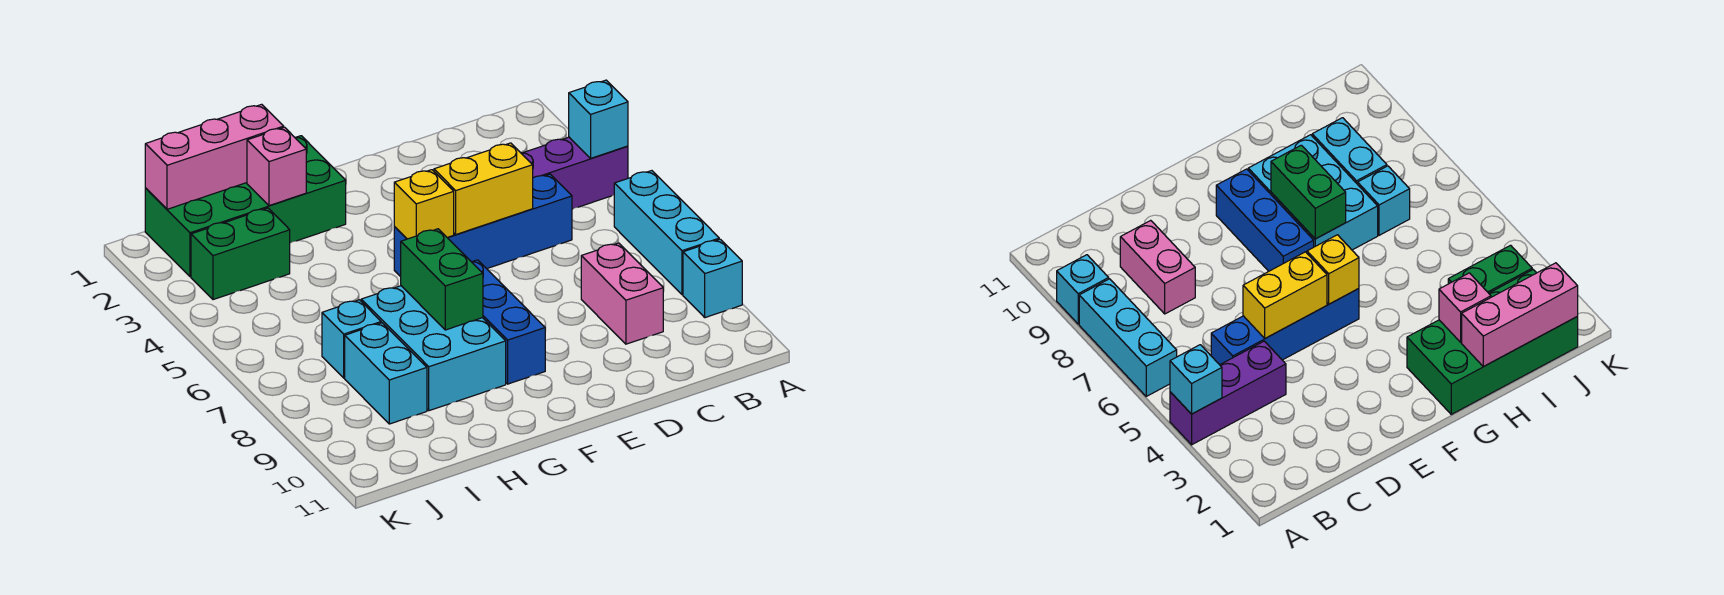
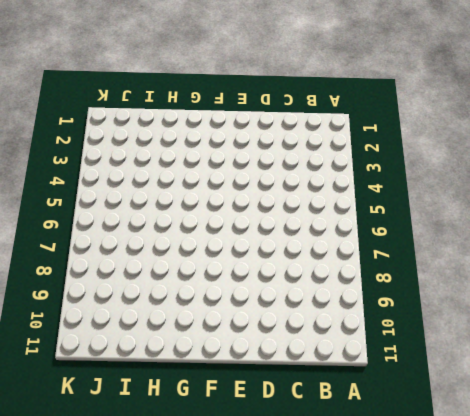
none -> purple brick A4:C4 level 1
none -> cyan brick A6:A8 level 1
none -> cyan brick A9 level 1

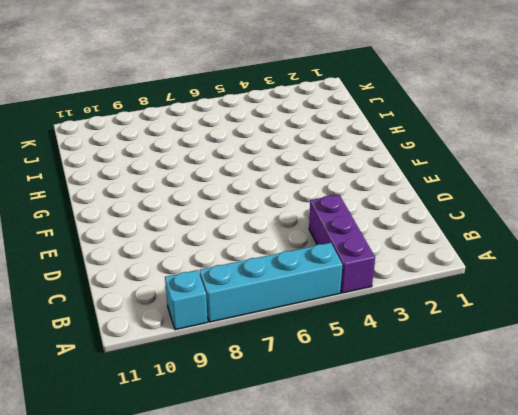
cyan brick A5:A8 level 1 -> cyan brick A6:A8 level 1
none -> blue brick C5:F5 level 1
none -> pink brick C8:C9 level 1
none -> blue brick F7:F9 level 1

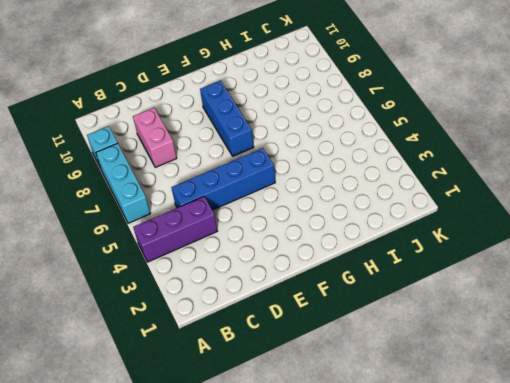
none -> green brick G1:J2 level 1
none -> cyan brick G7:H9 level 1
none -> green brick I3:J3 level 1

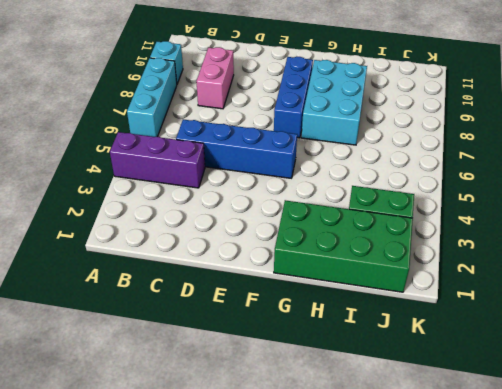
none -> cyan brick I7 level 1
none -> cyan brick I8:I9 level 1
none -> cyan brick A4 level 2

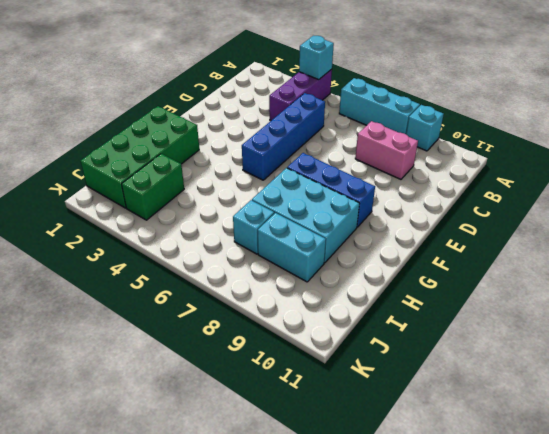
none -> yellow brick D5:E5 level 2
none -> yellow brick F5 level 2
none -> green brick G7:G8 level 2

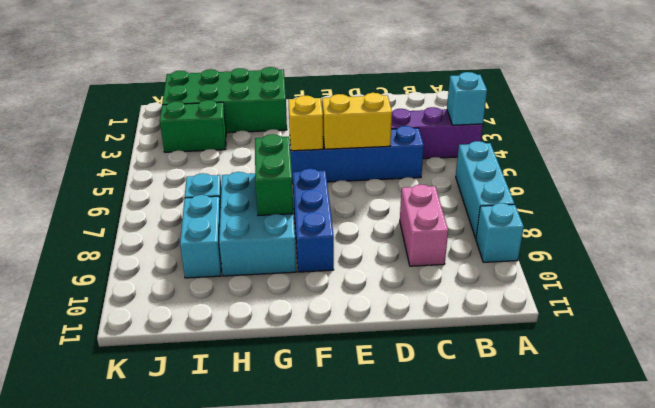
none -> pink brick H1:J1 level 2
none -> pink brick H2 level 2

